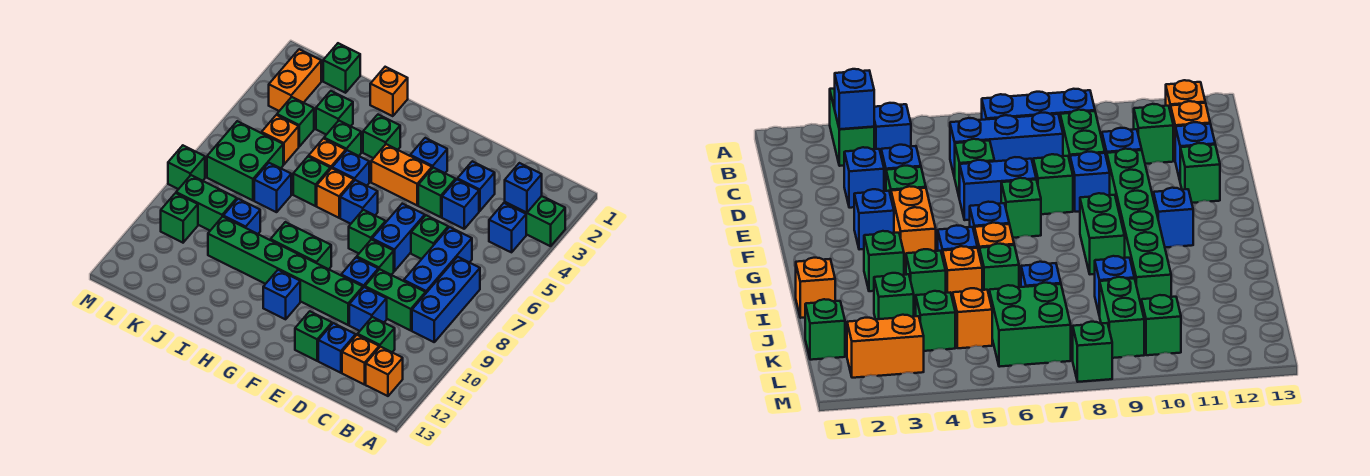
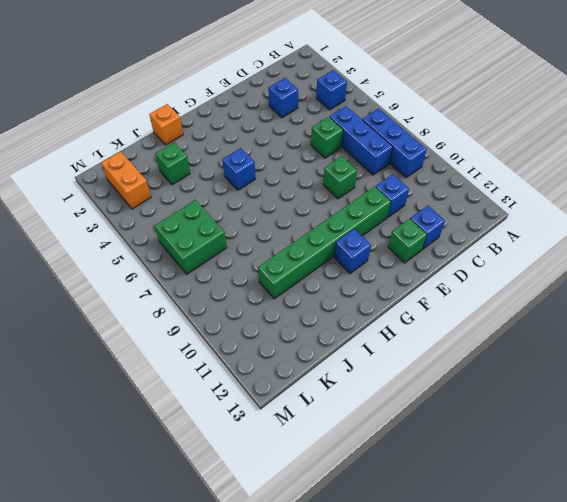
none -> green brick A3:B3 level 1
none -> orange brick B12 level 1
none -> green brick C9:D9 level 1
none -> green brick C11 level 1

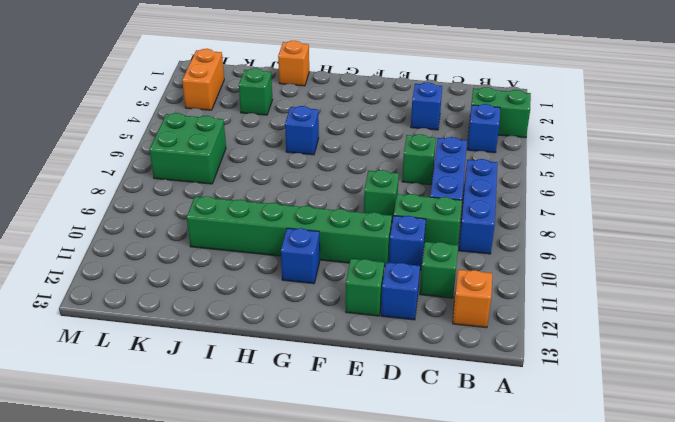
none -> orange brick C12 level 1
none -> blue brick D4 level 1
none -> green brick E4 level 1
none -> blue brick E6:E7 level 1

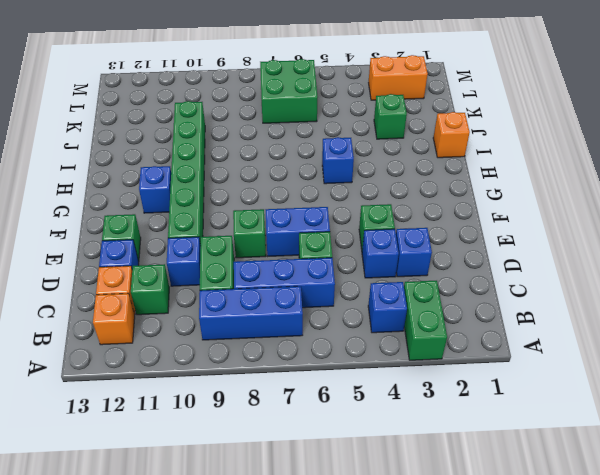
none -> blue brick E9 level 1
none -> blue brick F3 level 1
none -> orange brick F4:G4 level 1
none -> green brick F7 level 1

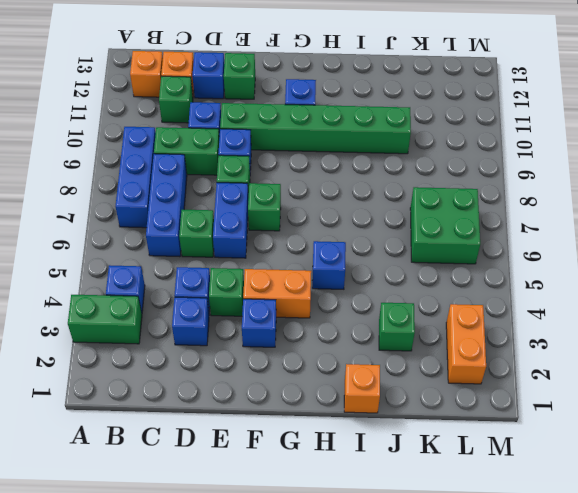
none -> blue brick G6 level 1
none -> green brick G9:H9 level 1
none -> green brick H3 level 1
none -> orange brick H6 level 1

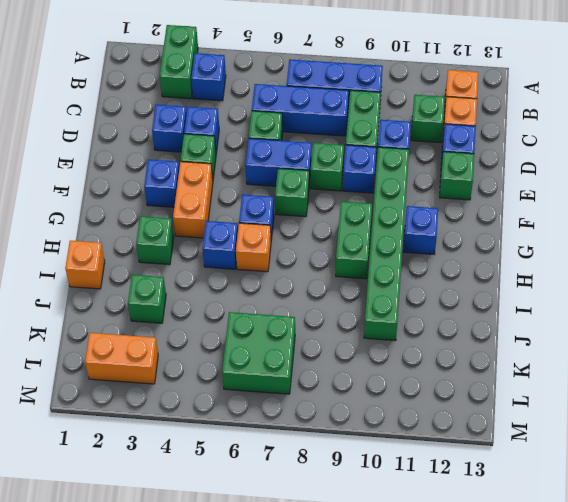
none -> green brick I4 level 1
none -> orange brick I5 level 1
none -> green brick I6 level 1
none -> blue brick J7 level 1

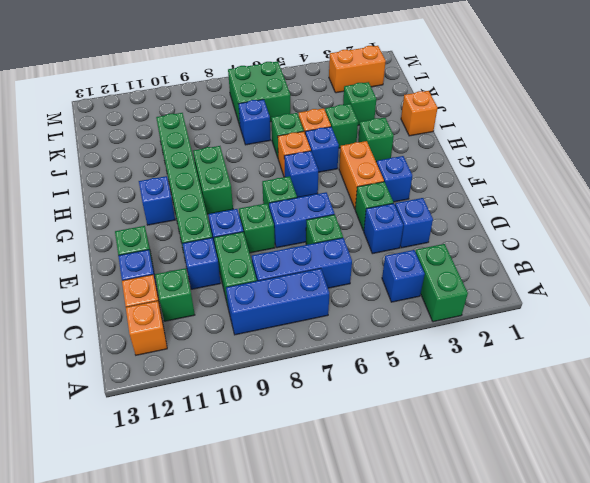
none -> blue brick J9 level 1
none -> green brick K1 level 1
none -> green brick K4 level 1
none -> orange brick K5 level 1

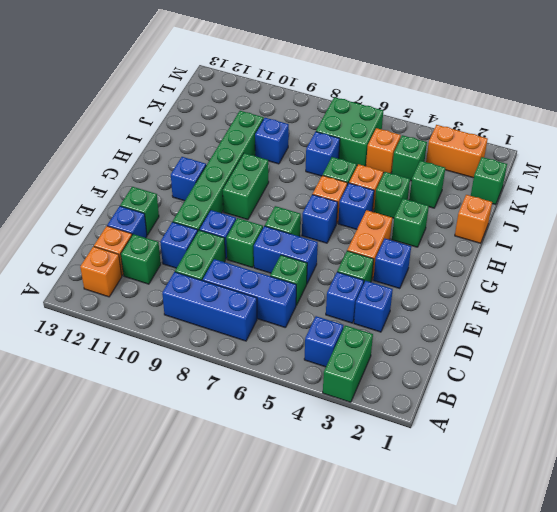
none -> green brick K9:L9 level 1
none -> green brick L10 level 1
none -> green brick M8 level 1
none -> blue brick B3 level 2

